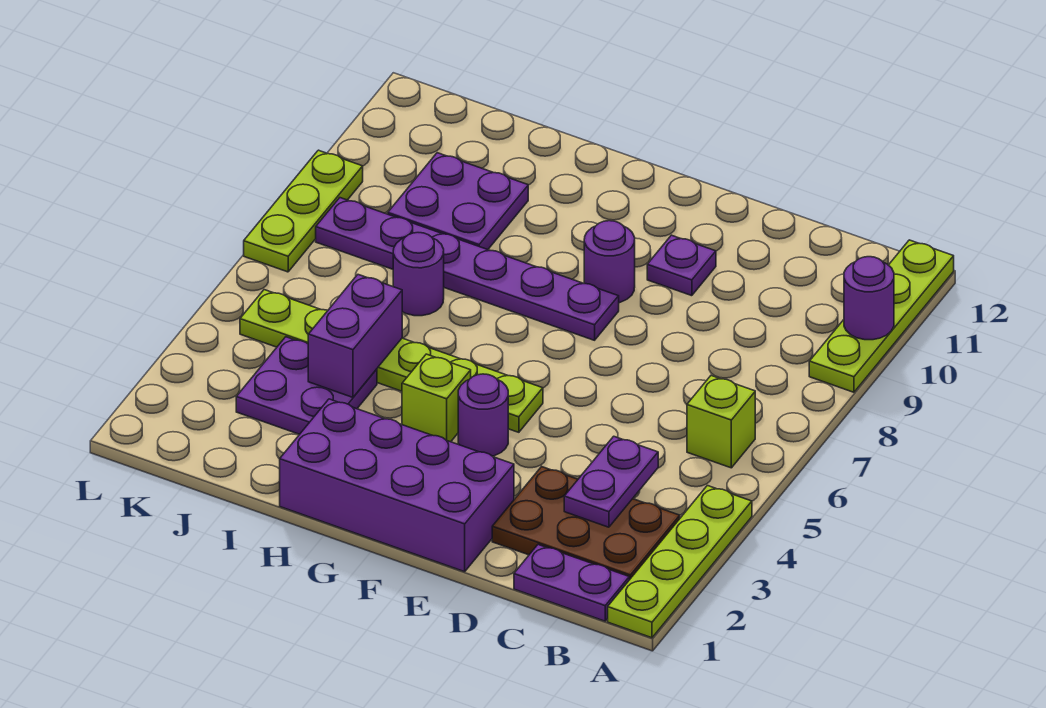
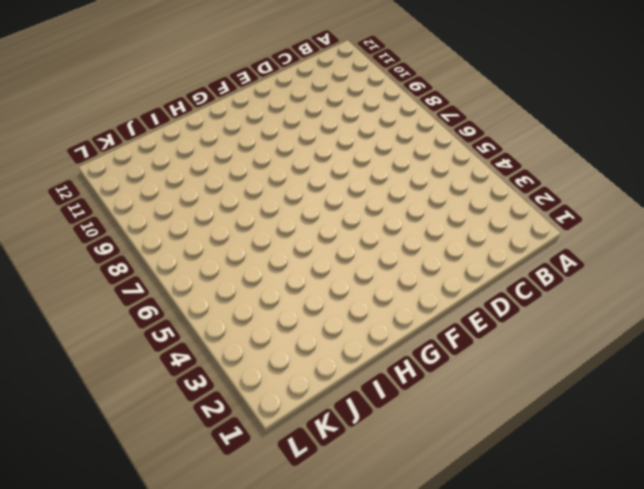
none -> lime plate A1:A4 level 1
none -> lime plate A9:A12 level 1
none -> purple plate B1:C1 level 1

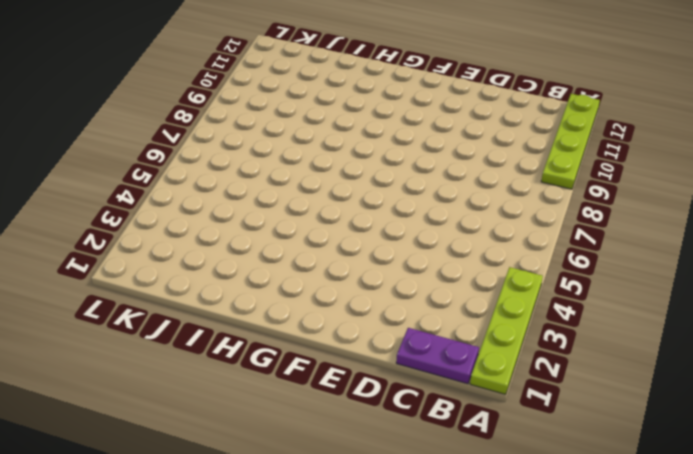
none -> brown plate B2:D3 level 1
none -> lime brick B6 level 1
none -> purple brick E1:H2 level 1

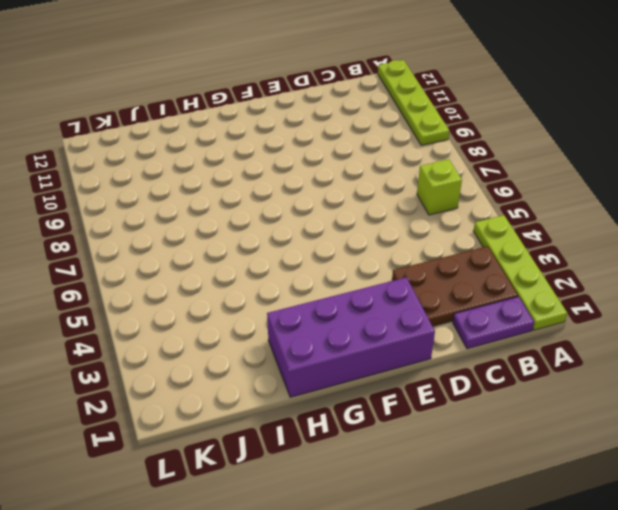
none -> purple plate E10 level 1
none -> purple round brick F4 level 1
none -> lime plate F5:K5 level 1

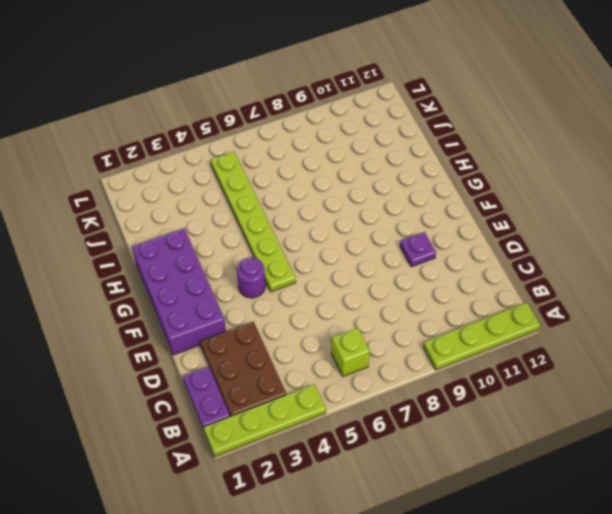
none -> purple plate F8:K8 level 1
none -> purple round brick F9 level 1
none -> lime brick G4 level 1

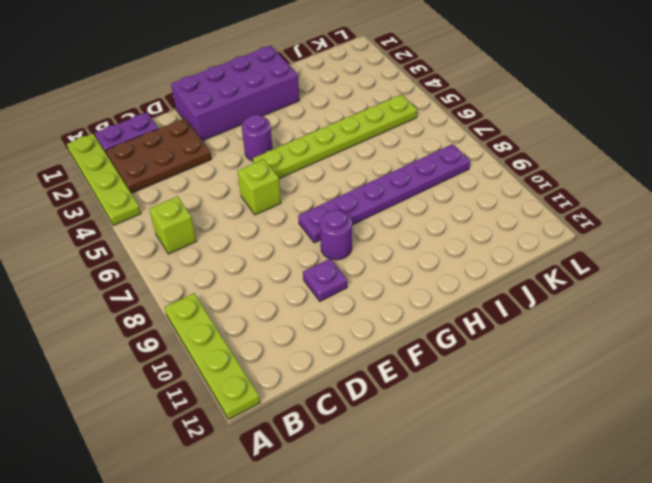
lime brick E6 level 1 -> lime brick G4 level 1
none -> purple plate I3:J4 level 1
none -> purple round brick I7 level 1
none -> purple plate I9:J10 level 1

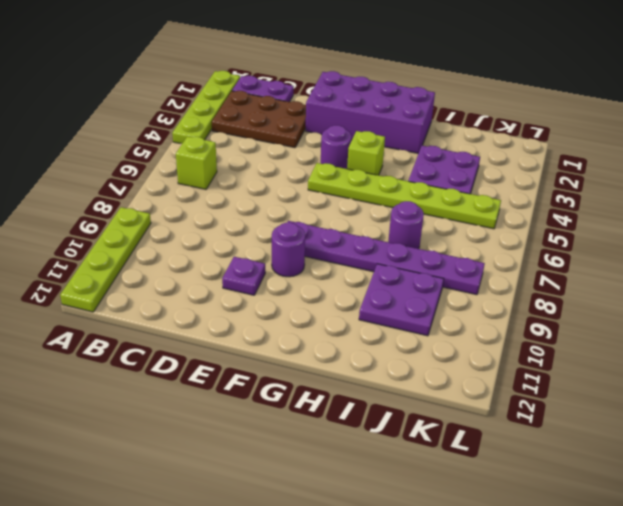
none -> lime plate L7:L9 level 1
none -> purple round brick A10 level 2
none -> purple plate C3:C4 level 2

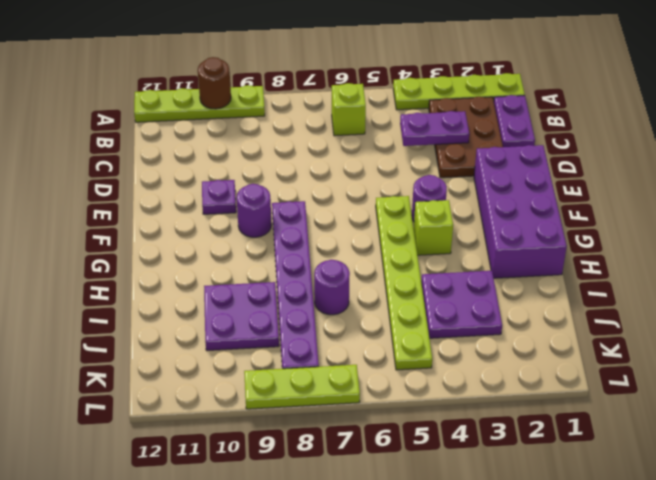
brown round brick A10 level 2 -> purple round brick A10 level 2
none -> purple brick I4:I5 level 2

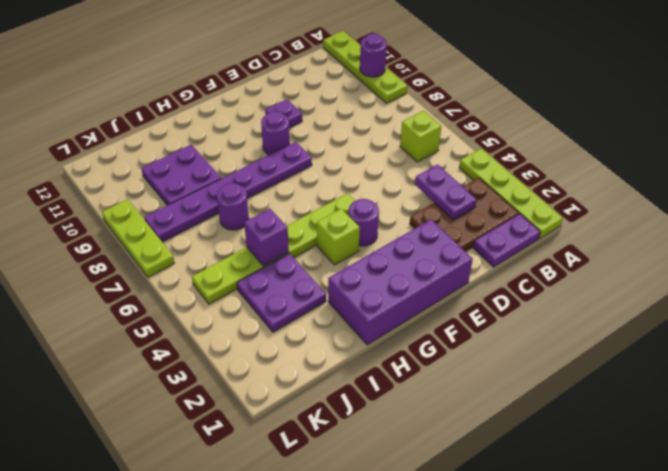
purple brick I5 level 2 -> purple brick I4:I5 level 2

